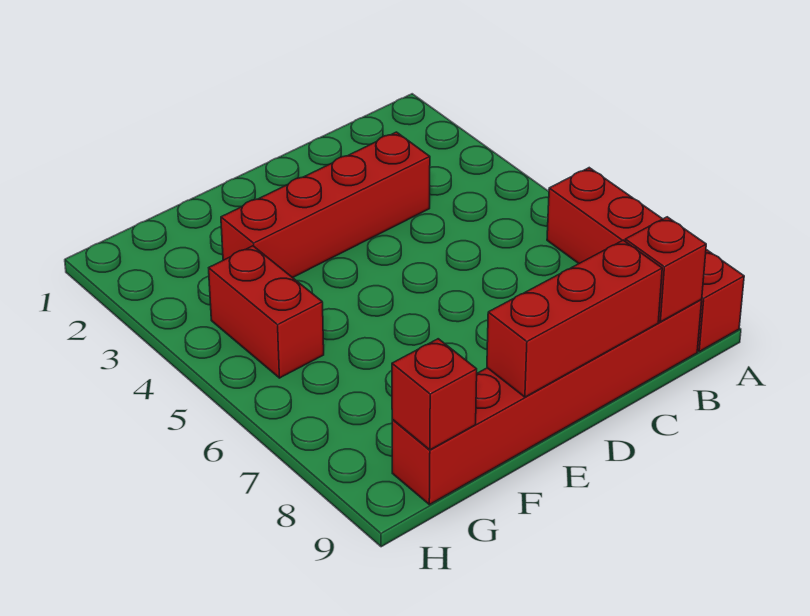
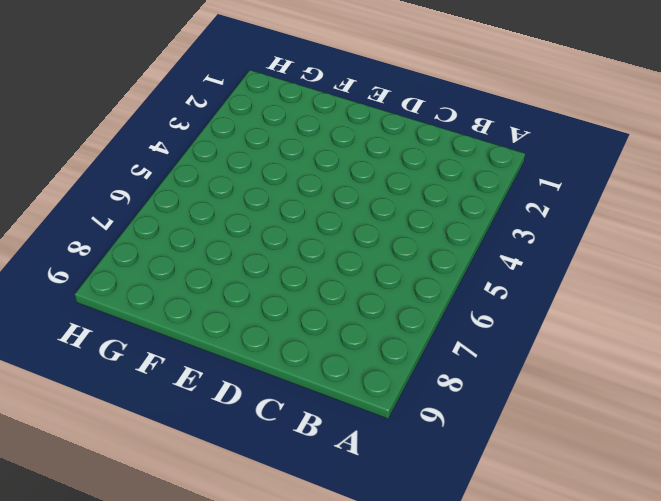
none -> red brick A6:A9 level 1
none -> red brick B9:G9 level 1

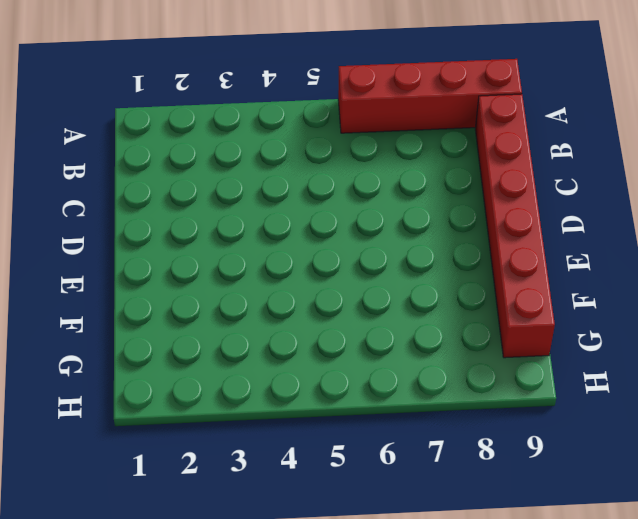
none -> red brick C3:F3 level 1
none -> red brick G4:G5 level 1

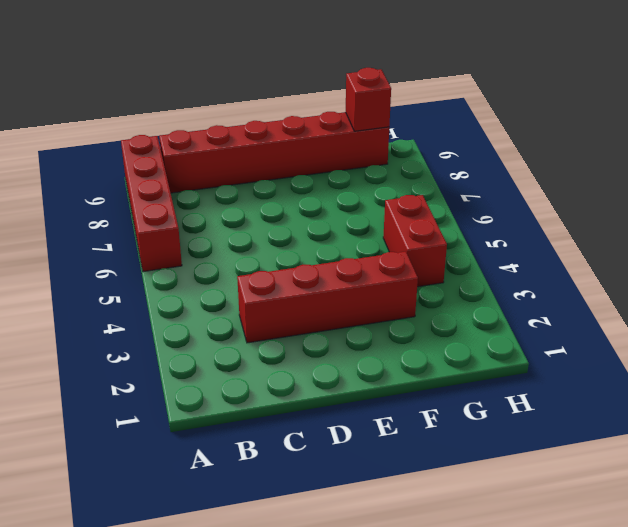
none -> red brick B9 level 2
none -> red brick C9:E9 level 2

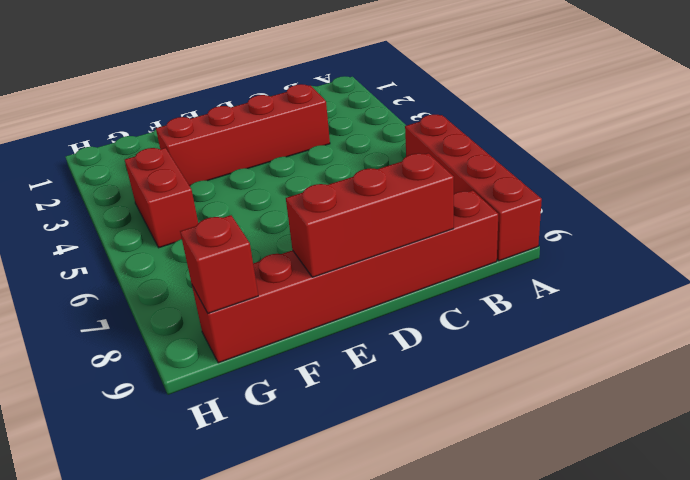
none -> red brick B9 level 2

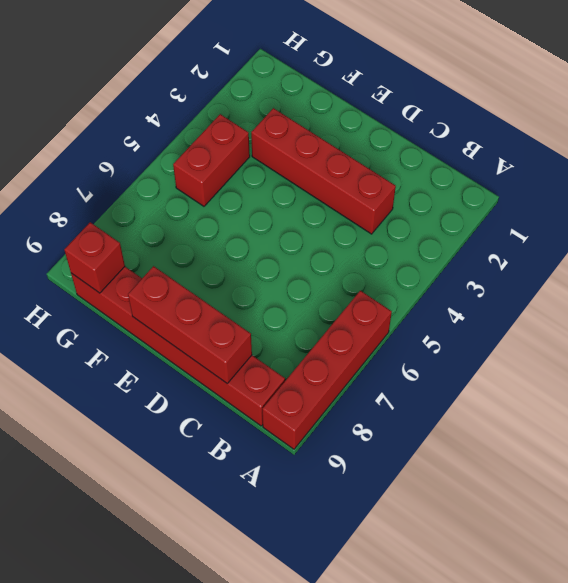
none -> red brick B9 level 2

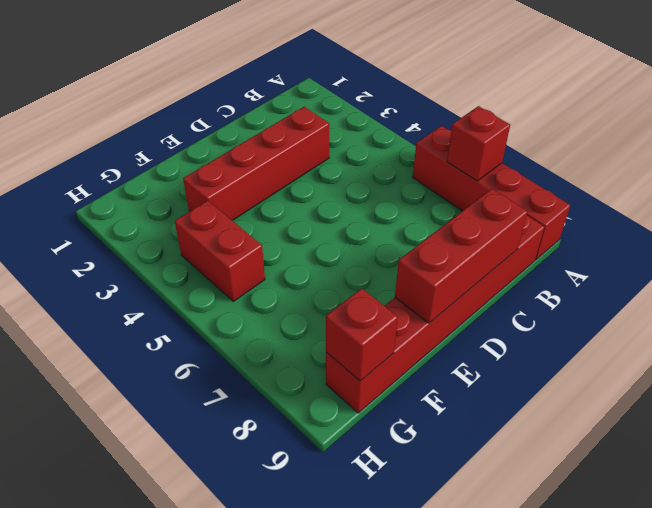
red brick A7 level 2 -> red brick B9 level 2

